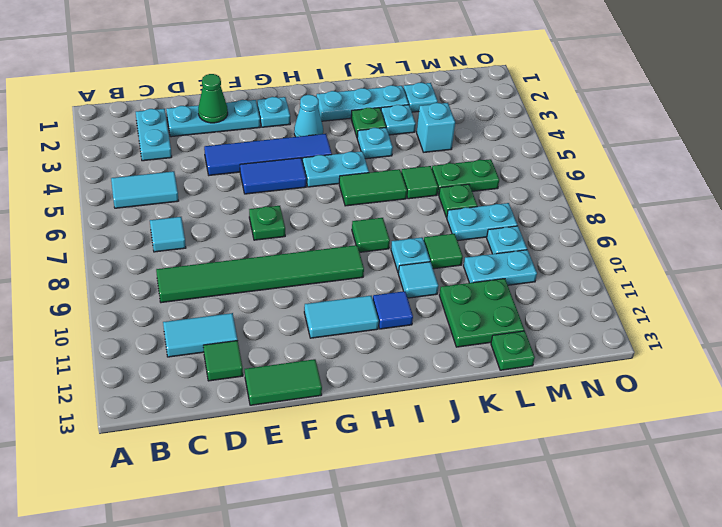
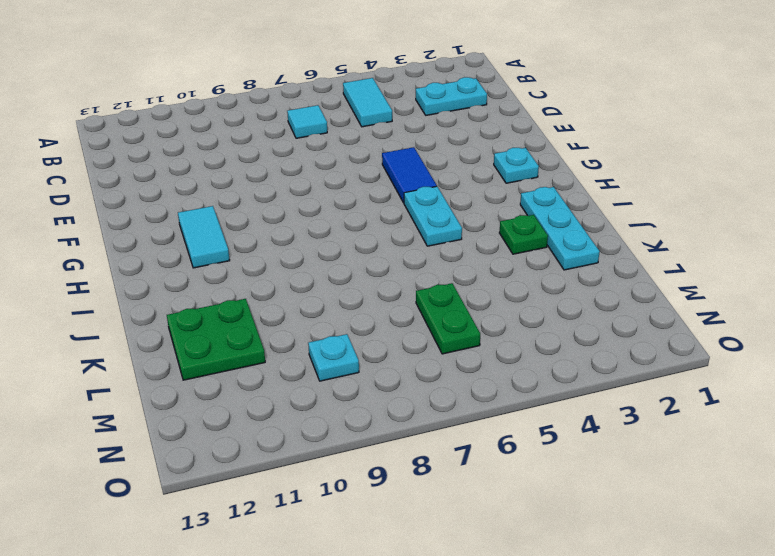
none -> green tile C9:H9 level 1
none -> cyan tile C11:D11 level 1
none -> cyan plate D2:F2 level 1
none -> green tile D12 level 1

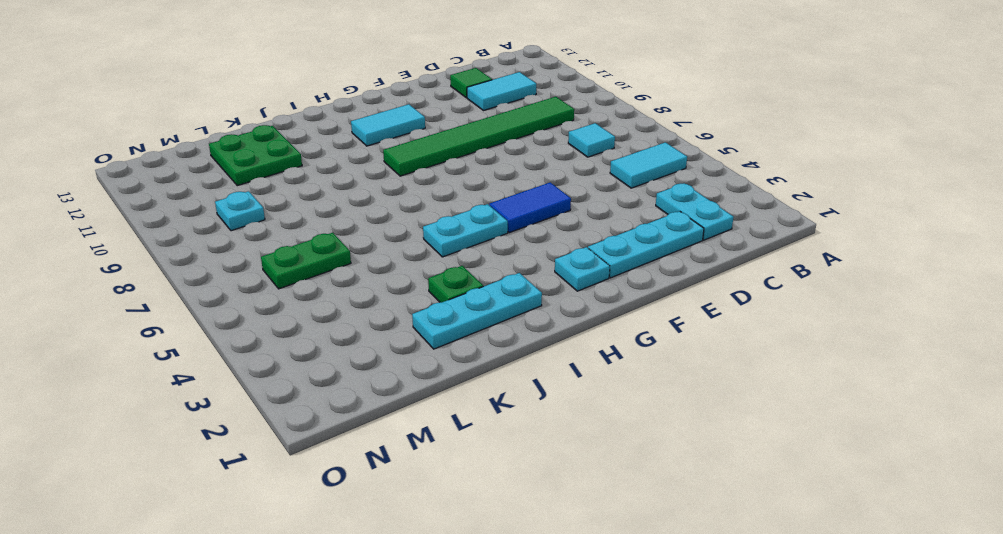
none -> blue tile E4:H4 level 1
none -> green tile E13:F13 level 1
none -> green plate F7 level 1
none -> cyan cone H3 level 1

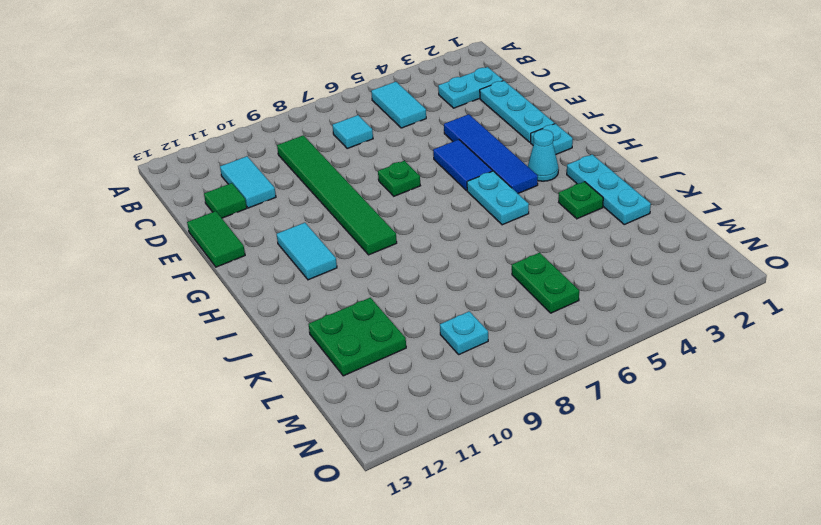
none -> green tile I6:J6 level 1
none -> green tile I8 level 1
none -> blue tile I11 level 1
none -> cyan plate J4 level 1

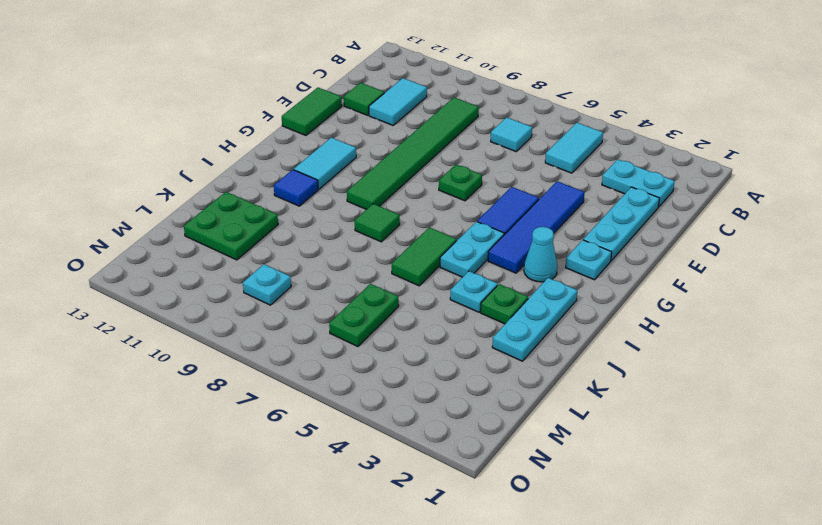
none -> cyan plate J9 level 1
none -> cyan tile J10 level 1
none -> cyan plate K3 level 1
none -> green tile K6 level 1

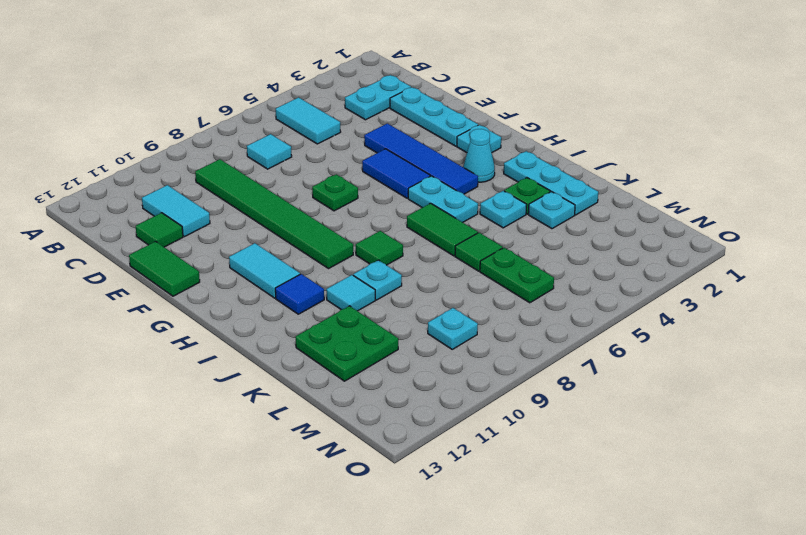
none -> green tile K9 level 1
none -> cyan plate L2 level 1
none -> cyan brick L4 level 1
none -> green plate L7 level 1

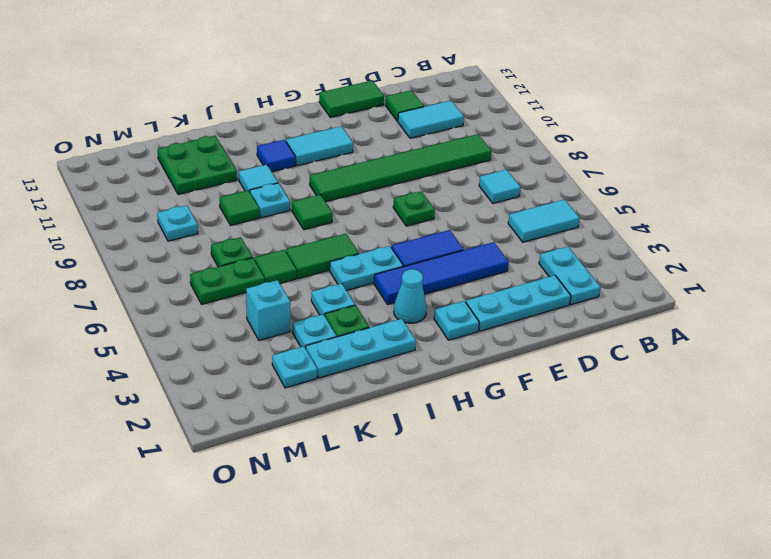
none -> cyan plate L8:M8 level 1
none -> cyan plate L10:M10 level 1
none -> green plate L13 level 1
none -> green cone E2 level 2

